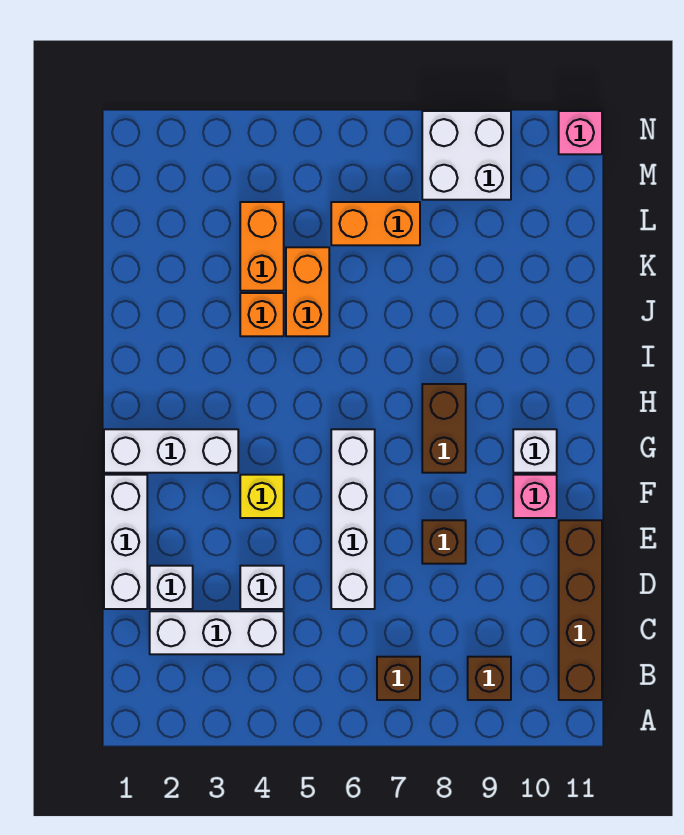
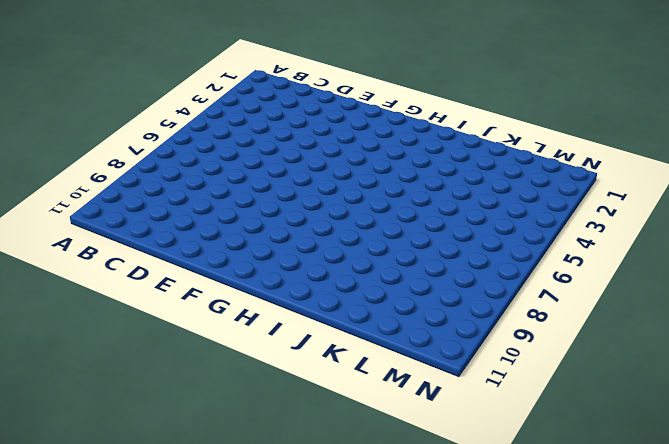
none -> brown brick B7 level 1
none -> brown brick B9 level 1
none -> brown brick B11:E11 level 1

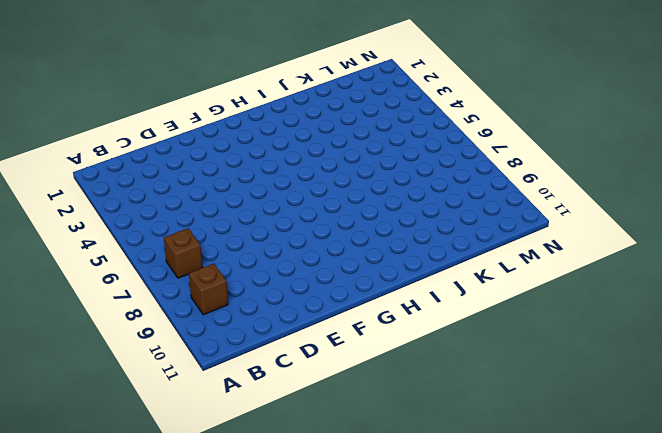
none -> brown brick B11:E11 level 1
none -> white brick C2:C4 level 1
none -> white brick D1:F1 level 1

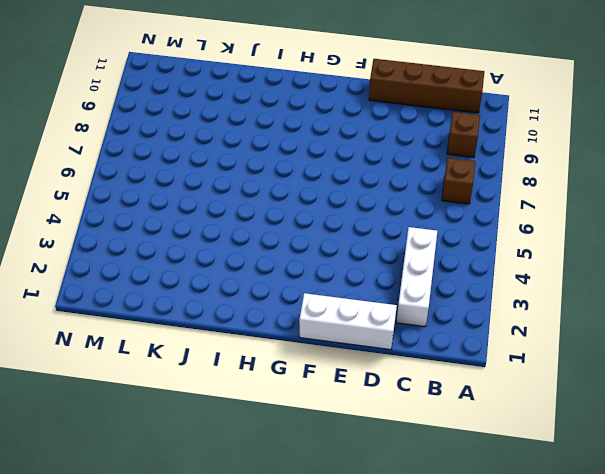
none -> white brick D2 level 1
none -> white brick D4 level 1
none -> white brick D6:G6 level 1

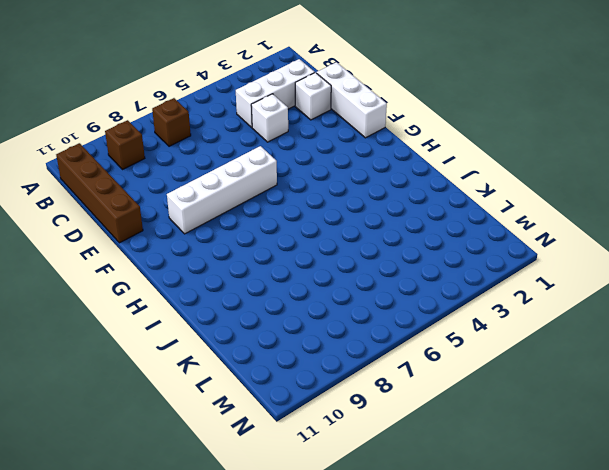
white brick F6:F9 level 1 -> white brick D6:G6 level 1
none -> brown brick E8 level 1
none -> yellow brick F4 level 1
none -> pink brick F10 level 1

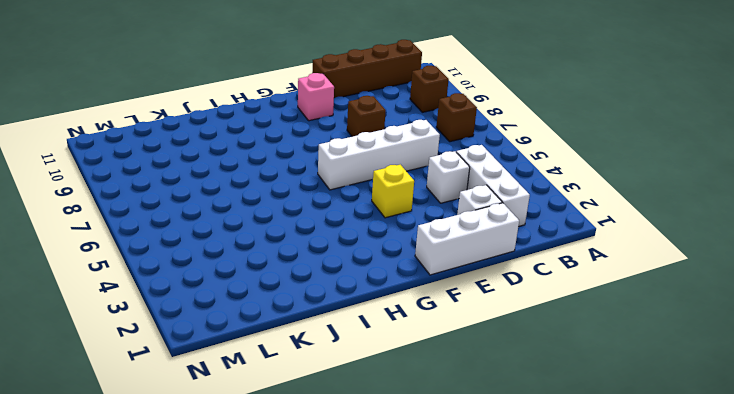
none -> white brick G1:G3 level 1
none -> brown brick G8:H8 level 1
none -> white brick G10 level 1

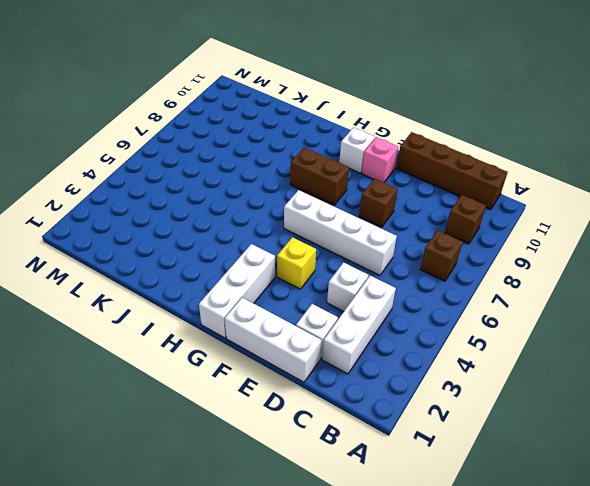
none -> orange brick J4 level 1
none -> orange brick J5:K5 level 1
none -> orange brick K4:L4 level 1

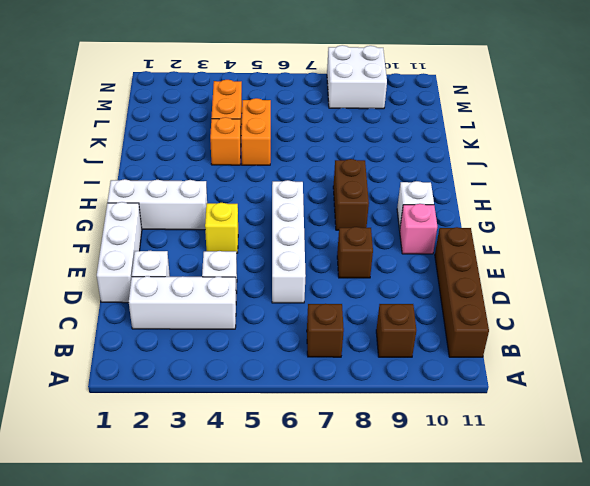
none -> orange brick L6:L7 level 1
none -> pink brick N11 level 1

